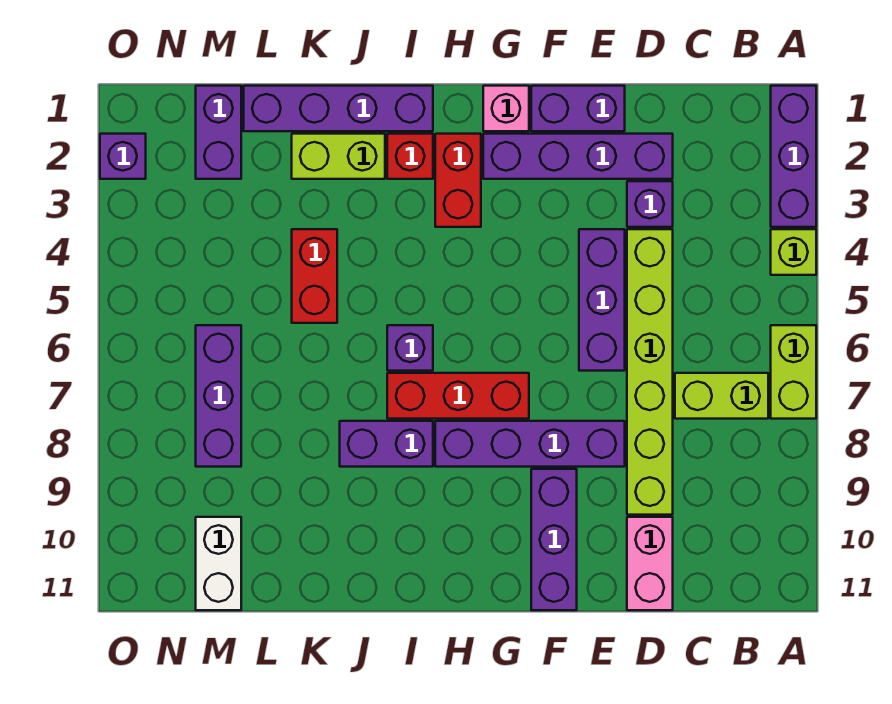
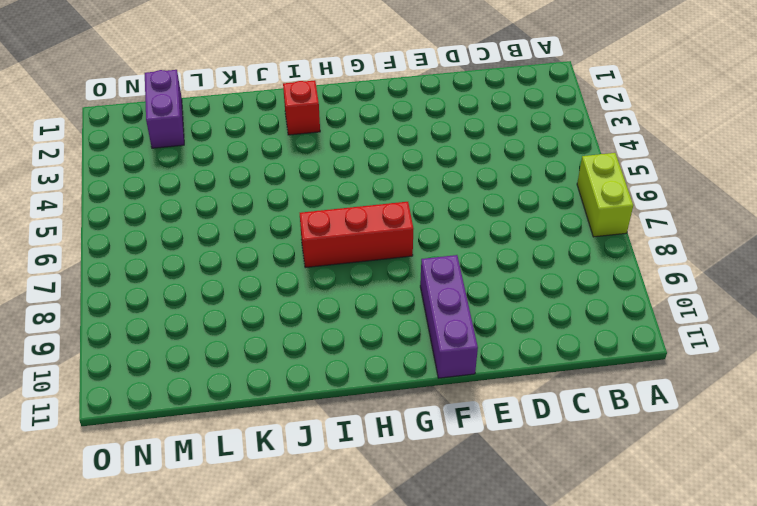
none -> purple brick A1:A3 level 1
none -> lime brick A4 level 1
none -> lime brick B7:C7 level 1

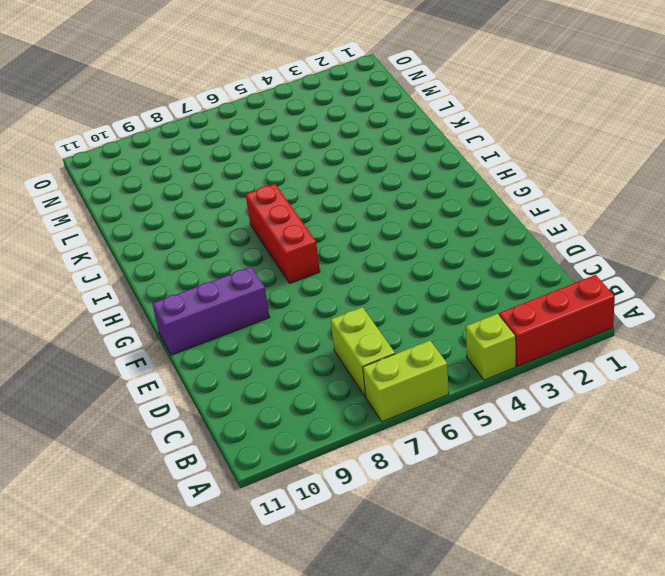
red brick A1:A3 level 1 -> purple brick A1:A3 level 1
none -> purple brick D2:G2 level 1
none -> purple brick D3 level 1
none -> lime brick D4:D9 level 1

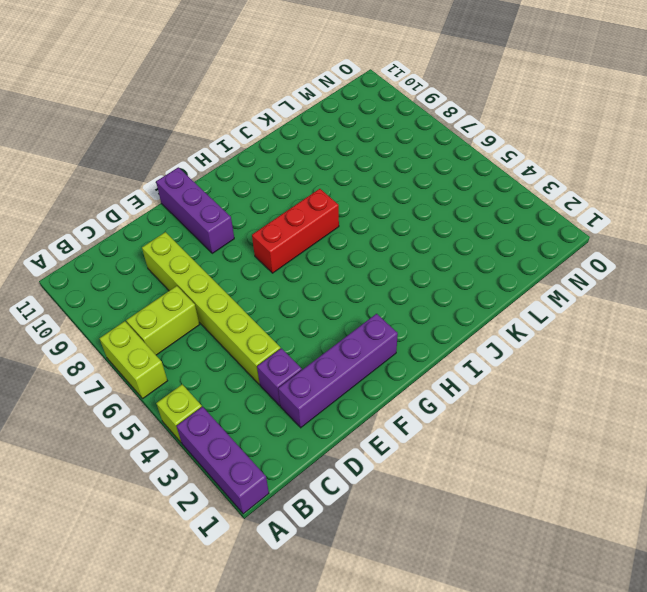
none -> pink brick D10:D11 level 1
none -> purple brick E1:F1 level 1
none -> purple brick E4:E6 level 1

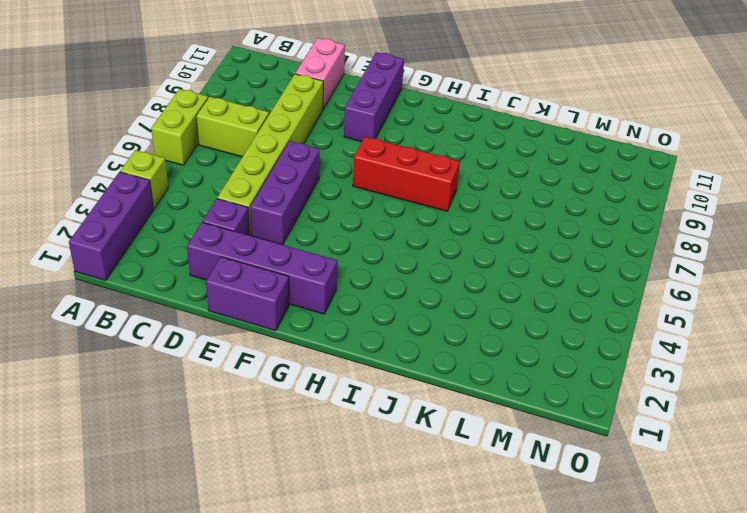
none -> purple brick E8:H8 level 1
none -> pink brick G1 level 1
none -> red brick H2:H3 level 1

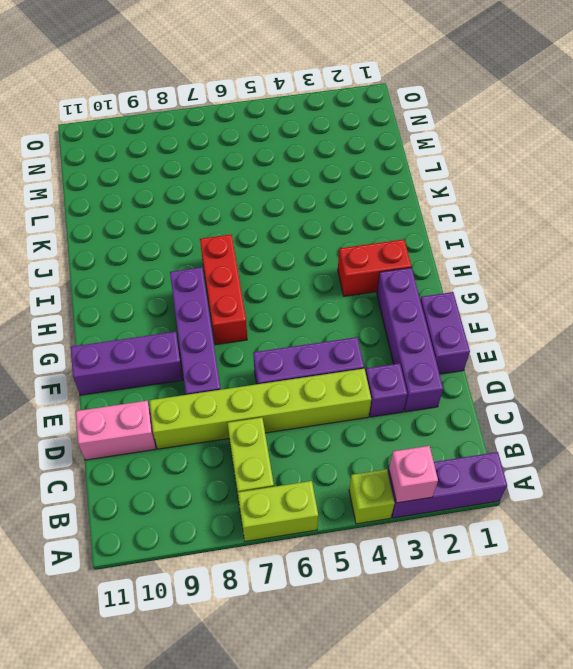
pink brick A3 level 2 -> pink brick G1 level 1
none -> purple brick I1:L1 level 1
none -> red brick I2 level 1
none -> purple brick I6 level 1

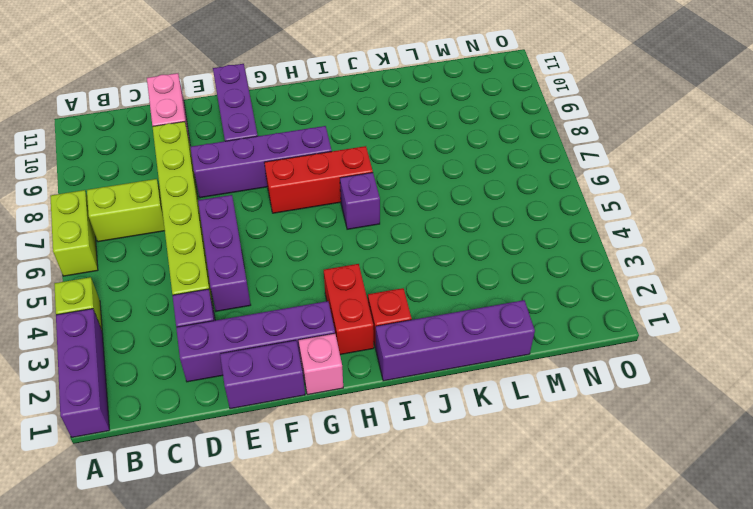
none -> purple brick I8:J8 level 1
none -> lime brick J2:K2 level 1
none -> red brick K4:K5 level 1

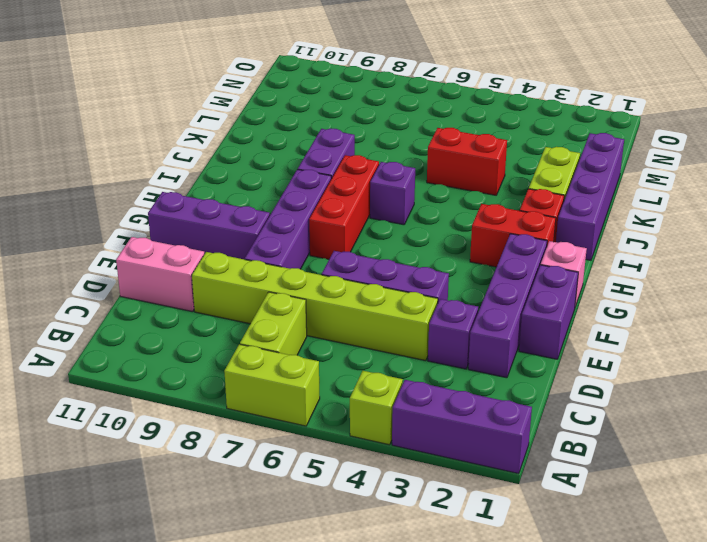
none -> purple brick M1:M2 level 1
none -> purple brick M6:M8 level 1
none -> white brick M10:M11 level 1

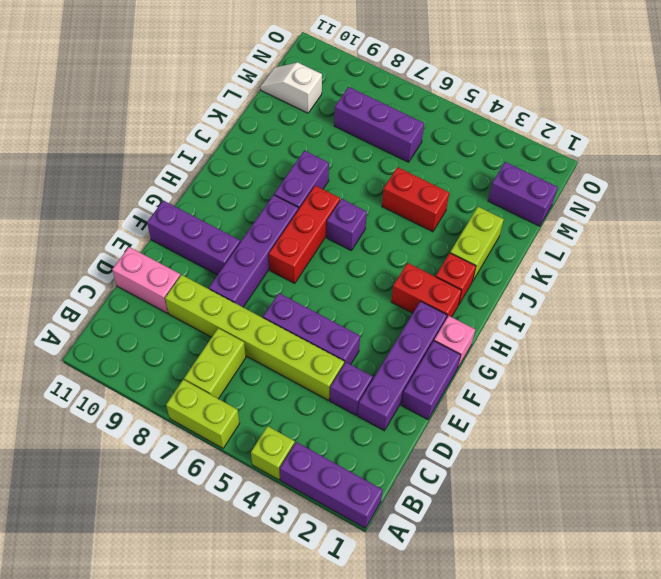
white slope M10:M11 level 1 top 10 -> white brick M10:M11 level 1
none -> purple brick I1:L1 level 1
none -> purple brick O2 level 1

